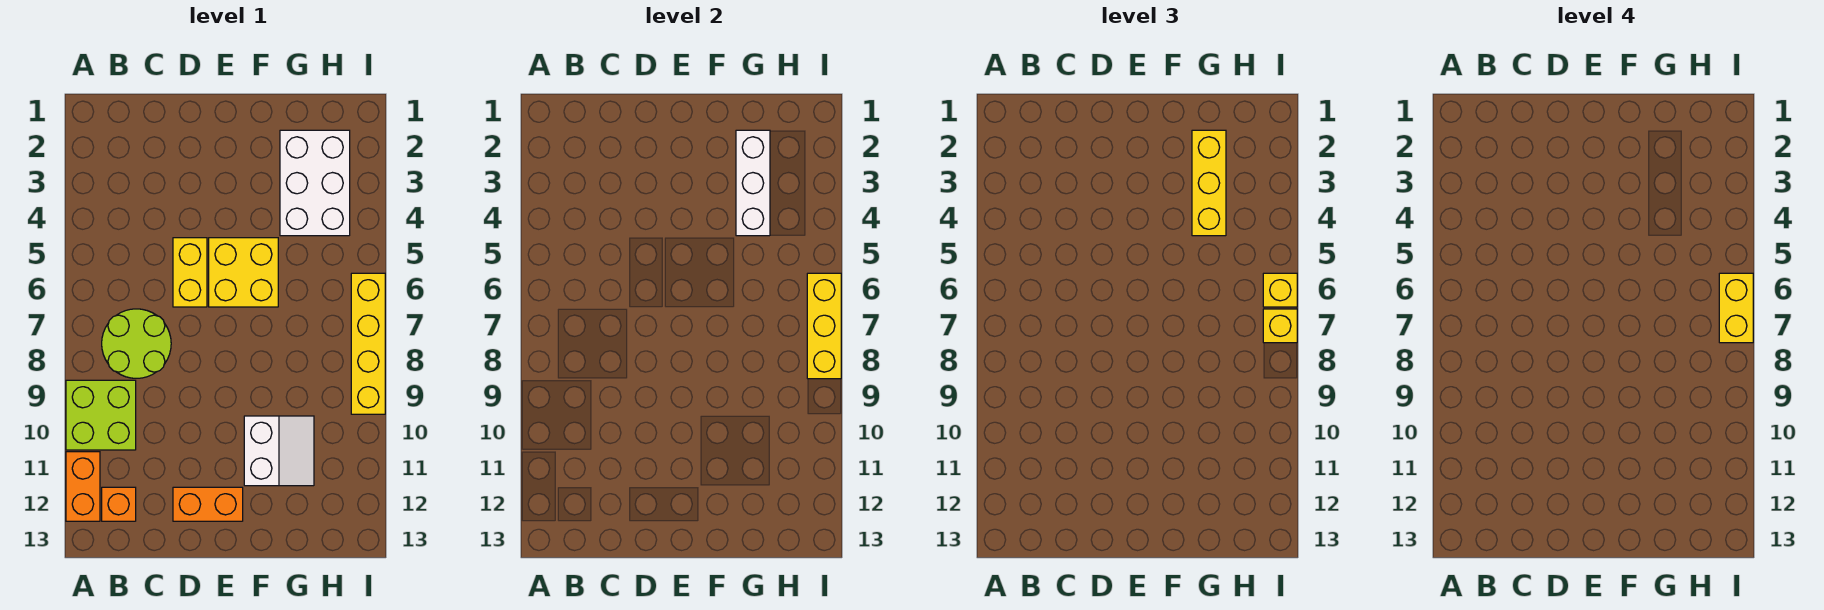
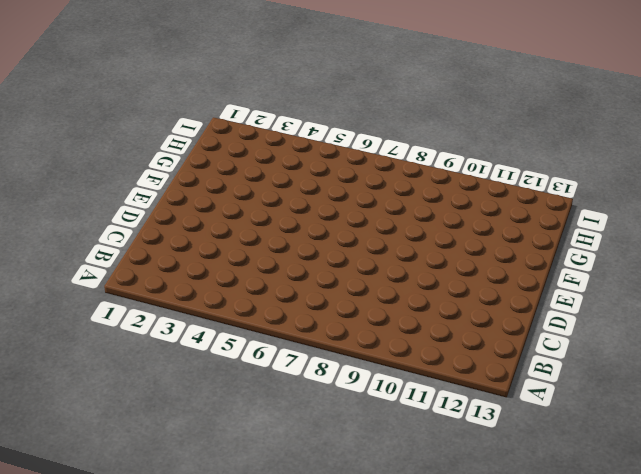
none -> lime brick A9:B10 level 1
none -> orange brick A11:A12 level 1
none -> lime round brick B7:C8 level 1

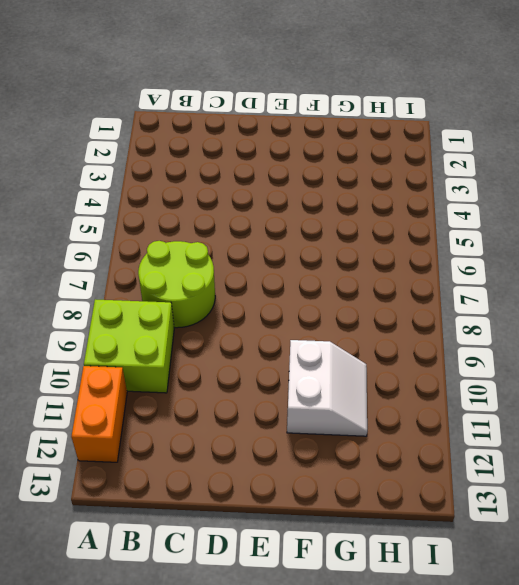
none -> orange brick B12 level 1
none -> yellow brick D5:D6 level 1
none -> orange brick D12:E12 level 1

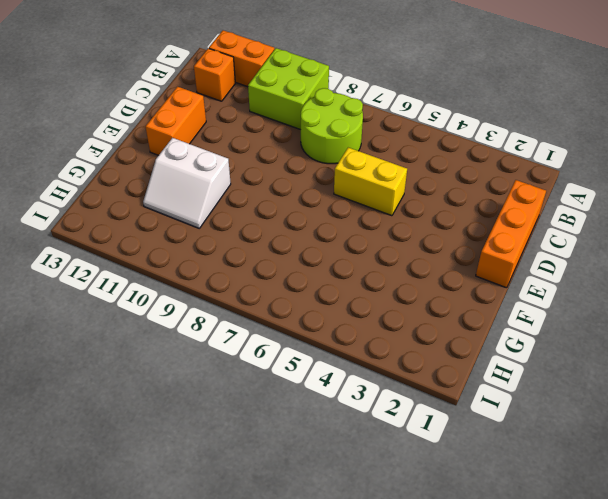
orange brick C1:E1 level 1 -> none
none -> yellow brick E5:F6 level 1
none -> white brick G2:H4 level 1
none -> yellow brick I6:I9 level 1

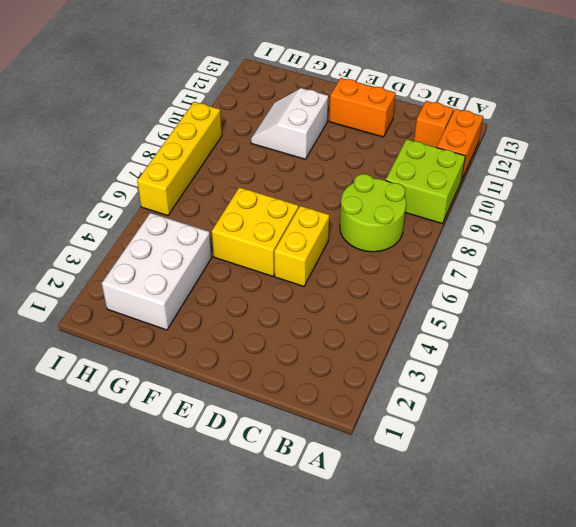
none -> white brick G2:G4 level 2
none -> yellow brick I6:I8 level 2
none -> yellow brick G2:G4 level 3

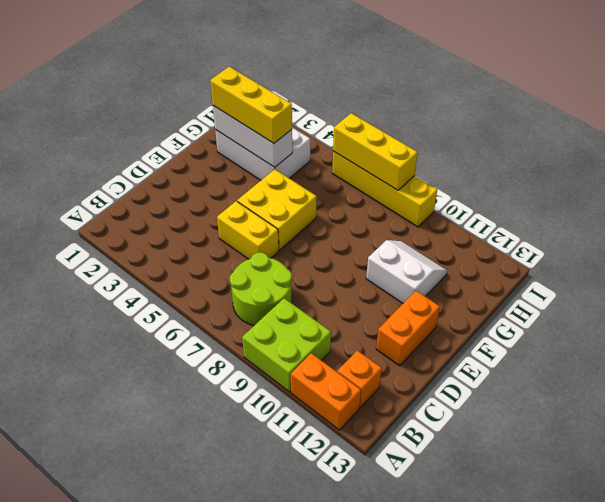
none -> yellow brick I6 level 3
none -> yellow brick I7 level 3
none -> yellow brick I6:I7 level 4

